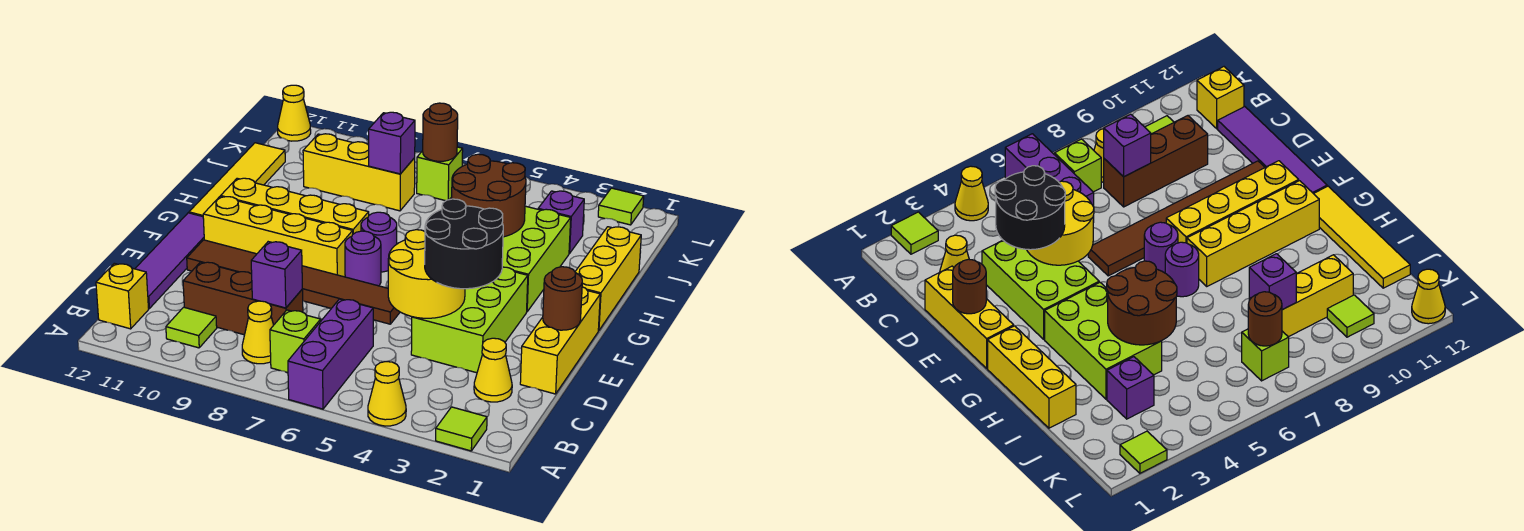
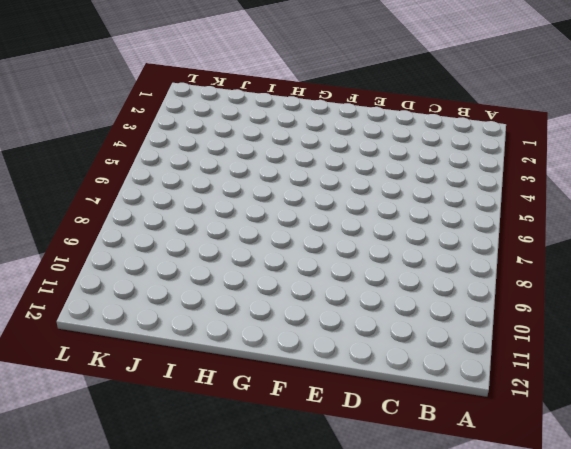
none -> lime tile A2 level 1
none -> yellow cone A4 level 1
none -> purple brick A6:C6 level 1
none -> lime brick B7 level 1

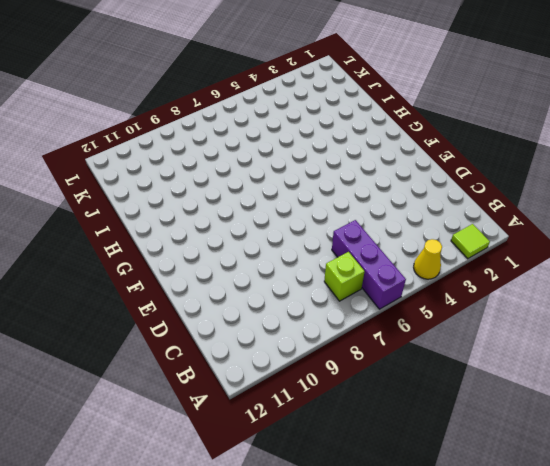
none -> yellow cone B8 level 1
none -> lime tile B10 level 1
none -> yellow brick B12 level 1
none -> yellow cone C2 level 1

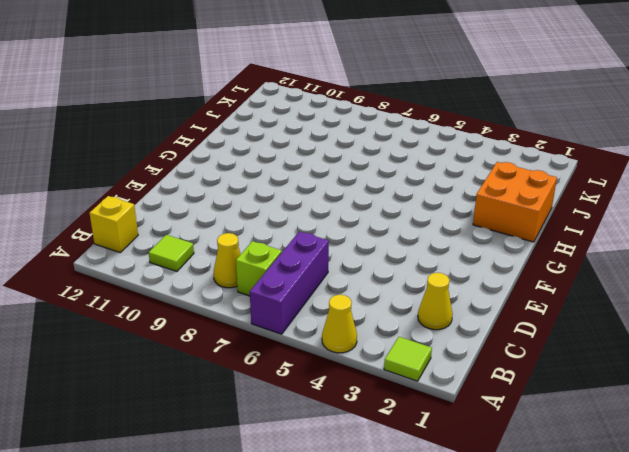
orange brick H1:I2 level 1 -> yellow brick G1:I1 level 1
none -> brown brick C8:C10 level 1
none -> purple tile C12:F12 level 1
none -> yellow brick D1:F1 level 1
none -> lime brick D3:F4 level 1

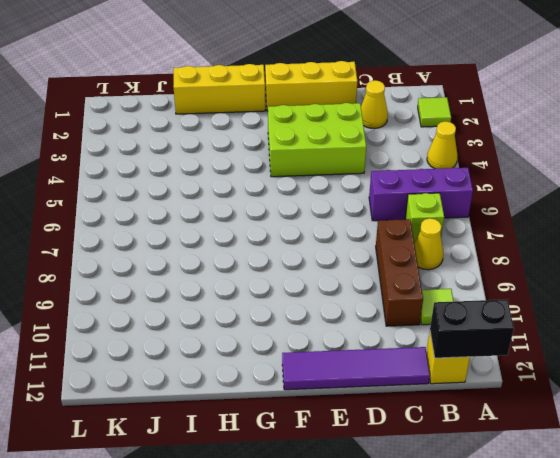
black brick A12:B12 level 2 -> none
none -> brown tile E6:E11 level 1
none -> purple round brick F7 level 1
none -> yellow brick F8:F11 level 1
none -> lime brick G3:I4 level 1

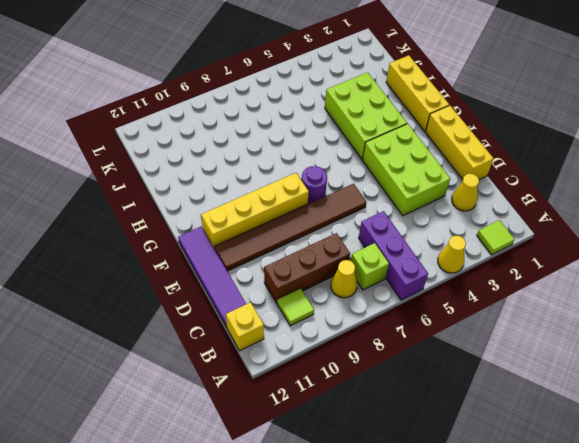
none -> purple round brick G7 level 1
none -> yellow brick G8:G11 level 1
none -> yellow tile G12:J12 level 1
none -> purple brick J3 level 1

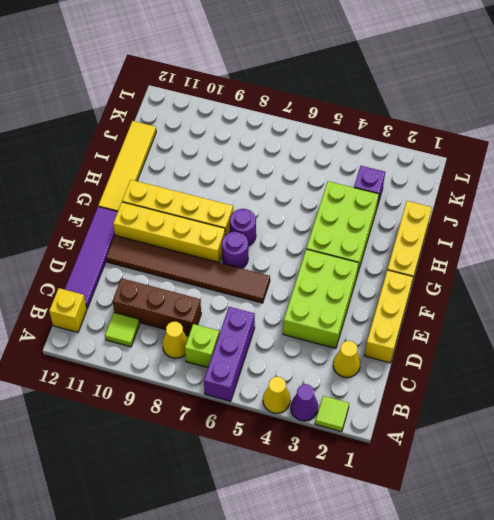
purple cone A3 level 1 -> none
none -> yellow brick J8:J10 level 1
none -> lime brick K7 level 1
none -> lime tile K10 level 1
none -> lime tile L2 level 1

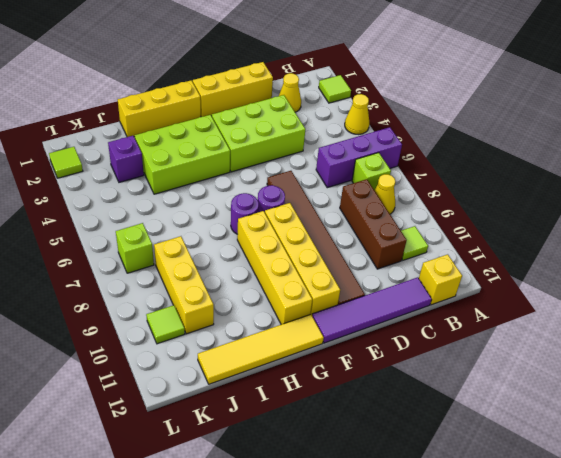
none -> yellow cone L12 level 1
none -> purple brick C8 level 2
none -> yellow round brick D4:E5 level 2
none -> brown round brick E1 level 2

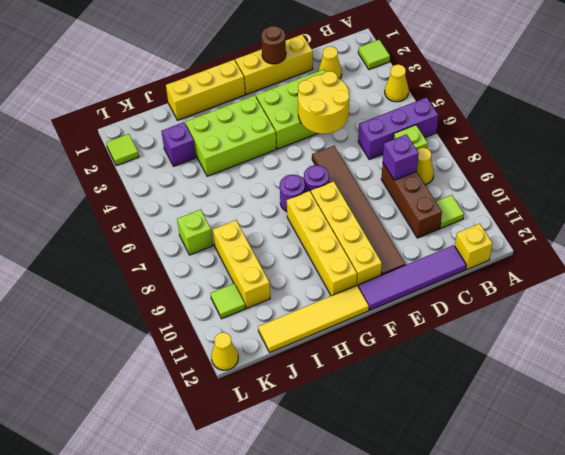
none -> brown round brick H4:I5 level 2
none -> purple brick J8 level 2
none -> brown round brick K7 level 2
none -> black round brick D3:E4 level 3

